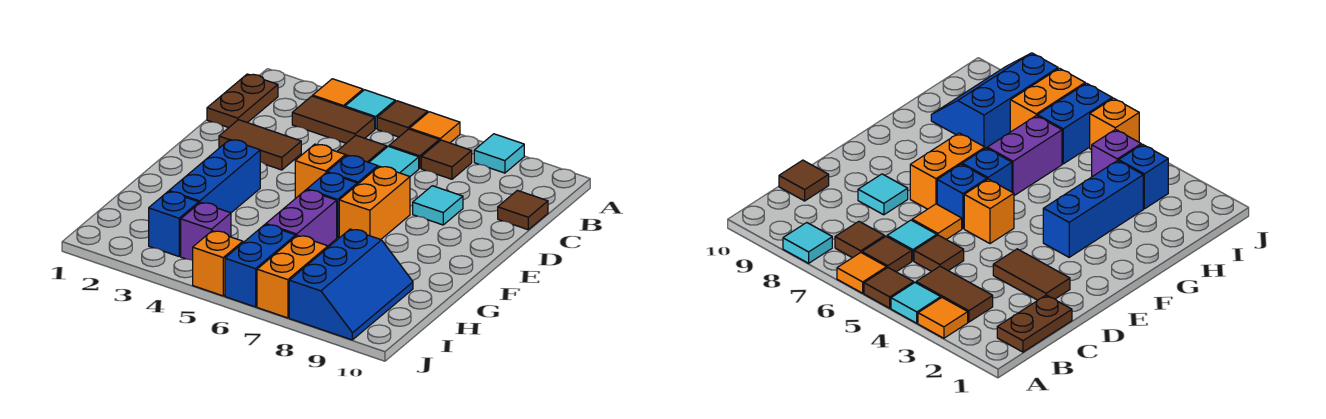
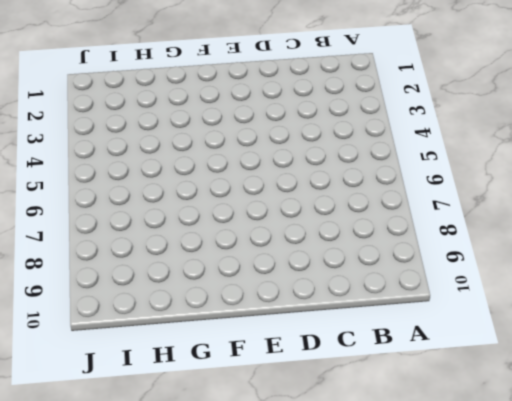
none -> orange tile A3 level 1
none -> cyan tile A4 level 1
none -> brown tile A5 level 1

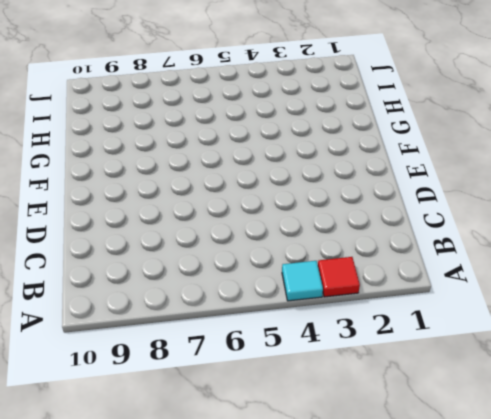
red tile A3 level 1 -> orange tile A3 level 1
none -> brown tile A5 level 1
none -> orange tile A6 level 1
none -> cyan tile A8 level 1

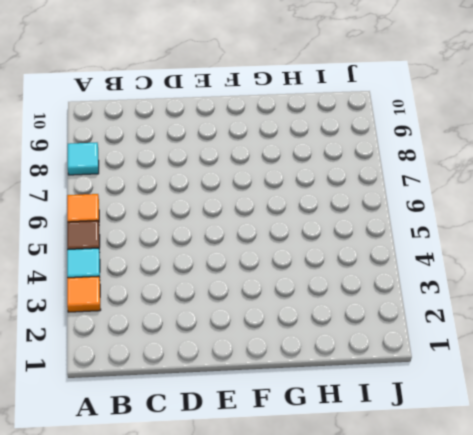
none -> brown plate B1:C1 level 1
none -> brown tile B3:B4 level 1
none -> brown tile B6 level 1

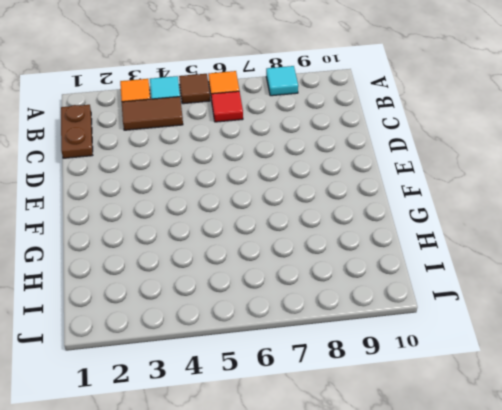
red tile B6 level 1 -> brown tile B6 level 1
none -> brown tile B7 level 1
none -> brown tile C5 level 1
none -> cyan tile C6 level 1

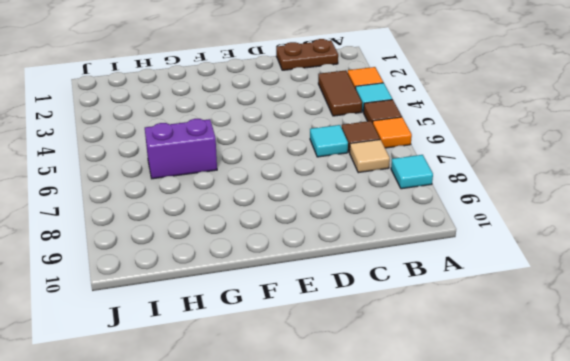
tan tile B7 level 1 -> brown tile B7 level 1
none -> brown tile C5 level 1
none -> brown tile C10 level 1
none -> brown tile D2:D3 level 1

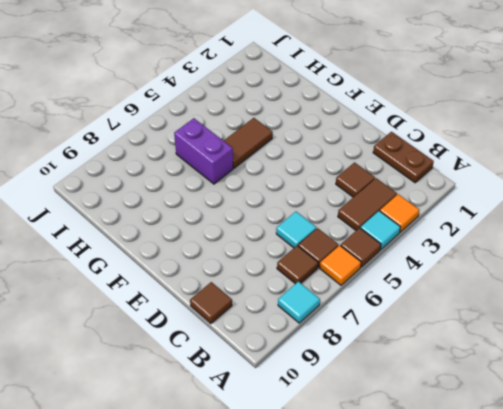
brown tile C3 level 1 -> brown tile C5 level 1
brown tile G4:G5 level 1 -> brown tile D2:D3 level 1
none -> orange tile D6 level 1
none -> cyan tile D8 level 1
none -> orange brick E5 level 1

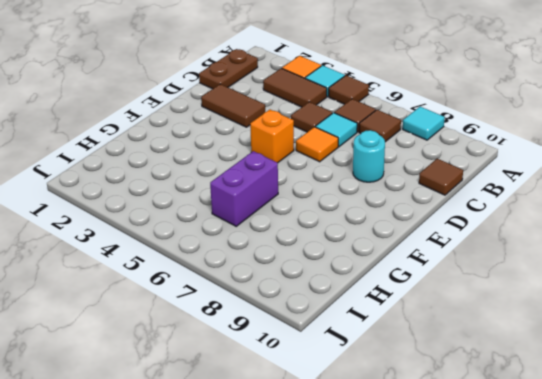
cyan round brick D8 level 1 -> cyan tile D8 level 1
none -> orange tile A6 level 1
none -> blue brick E6 level 1
none -> orange brick E7:F7 level 1

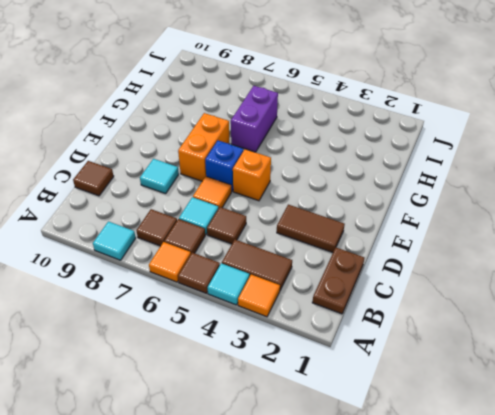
none -> blue brick F3:H3 level 1
none -> blue brick F6 level 1
none -> blue slope H8:J9 level 1 top 8

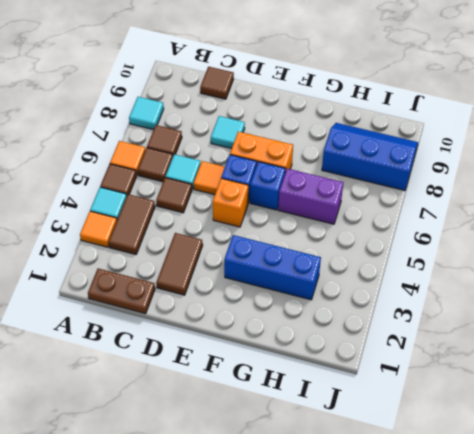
none -> blue brick I3 level 1
none -> purple brick I4 level 1
none -> blue brick I6:J6 level 1

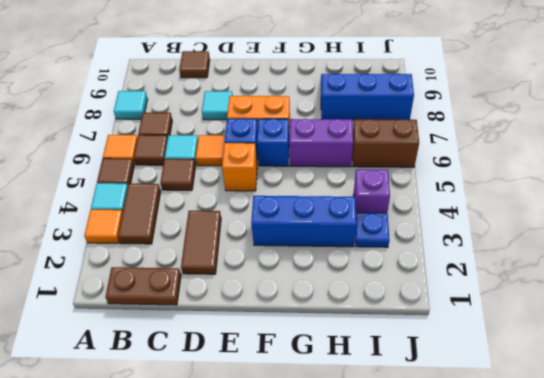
blue plate I3 level 1 -> blue brick I3 level 1
brown brick I6:J6 level 1 -> blue brick I6:J6 level 1
none -> orange brick I7:J7 level 1
none -> orange brick J5 level 1

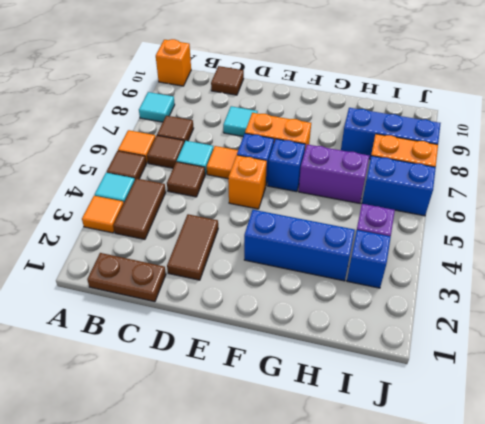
orange brick A10 level 1 -> orange brick J5 level 1

